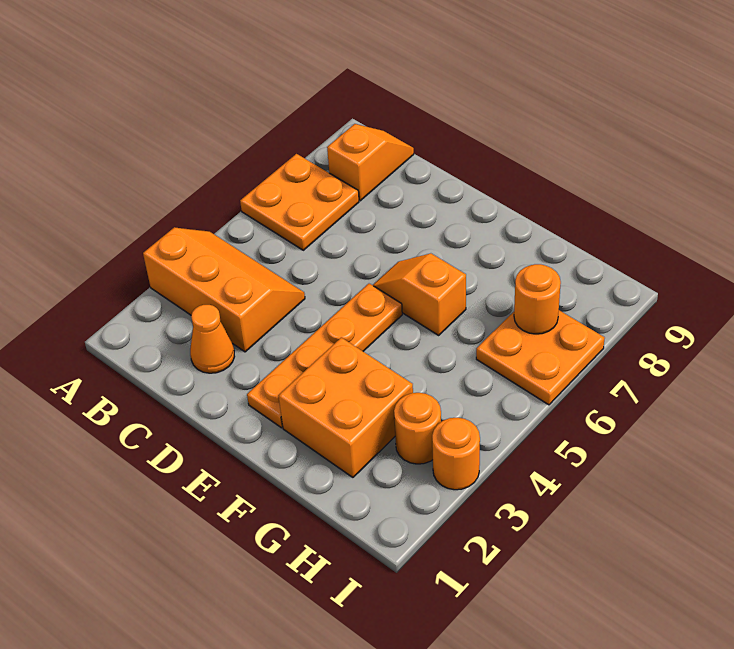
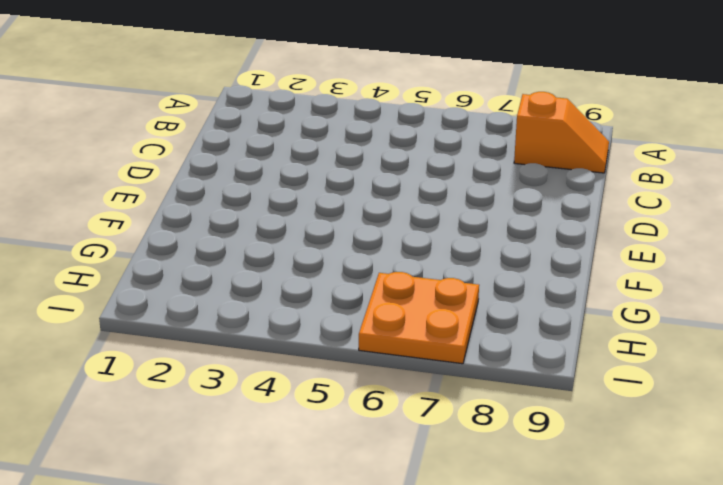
none -> orange slope A3:C4 level 1 top 3
none -> orange plate A6:B7 level 1

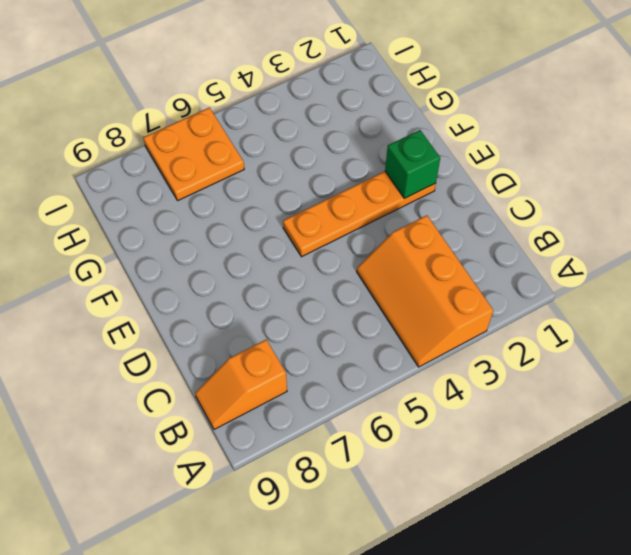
green brick E2 level 2 -> none
none -> orange plate A6:B7 level 1
none -> orange cone C2 level 1

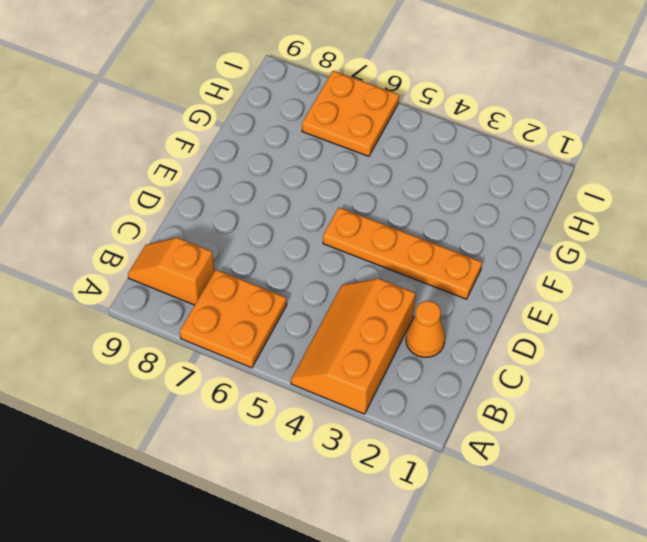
none -> orange slope E6:F6 level 1 top F
none -> orange brick F2:G3 level 1

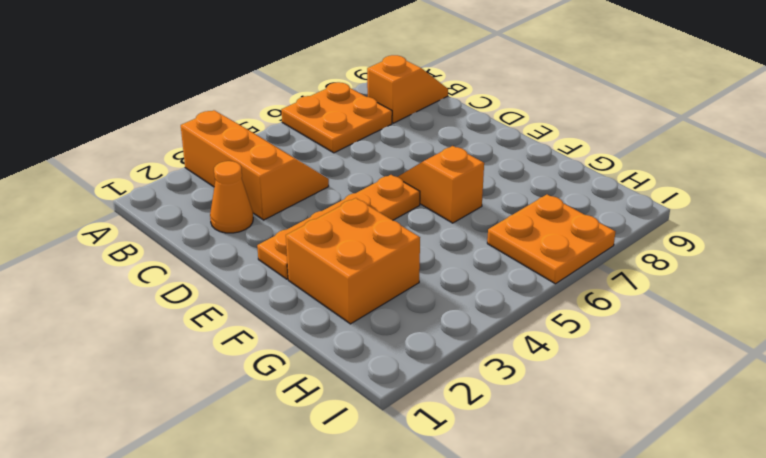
none -> orange round brick H3 level 1
none -> orange round brick I3 level 1

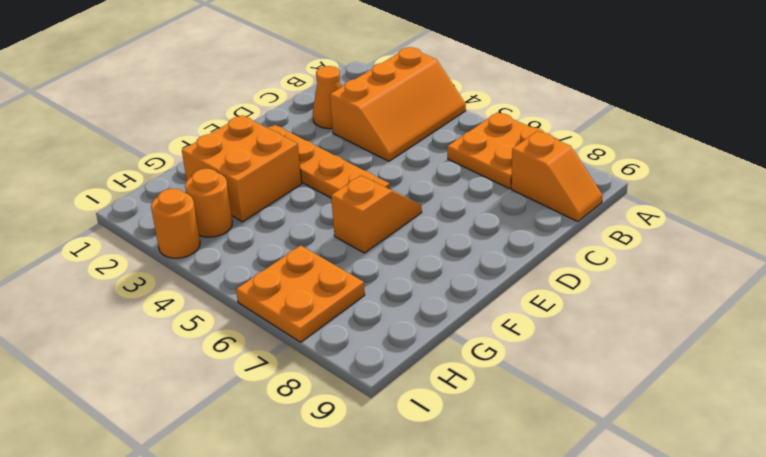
none -> orange round brick H7 level 2

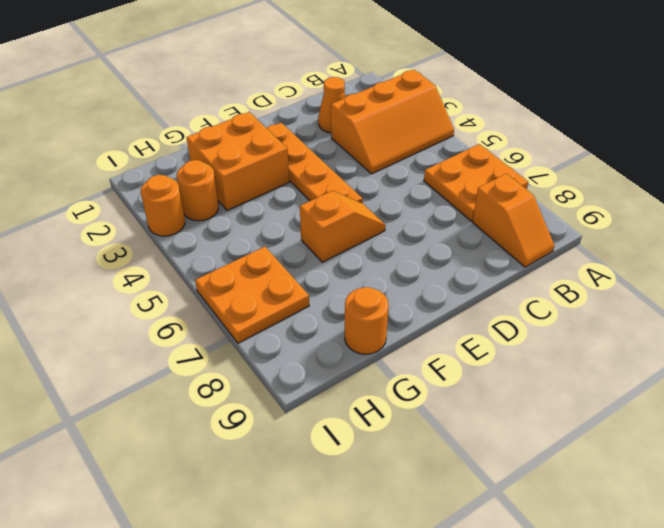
orange round brick G9 level 1 -> orange round brick H7 level 2

